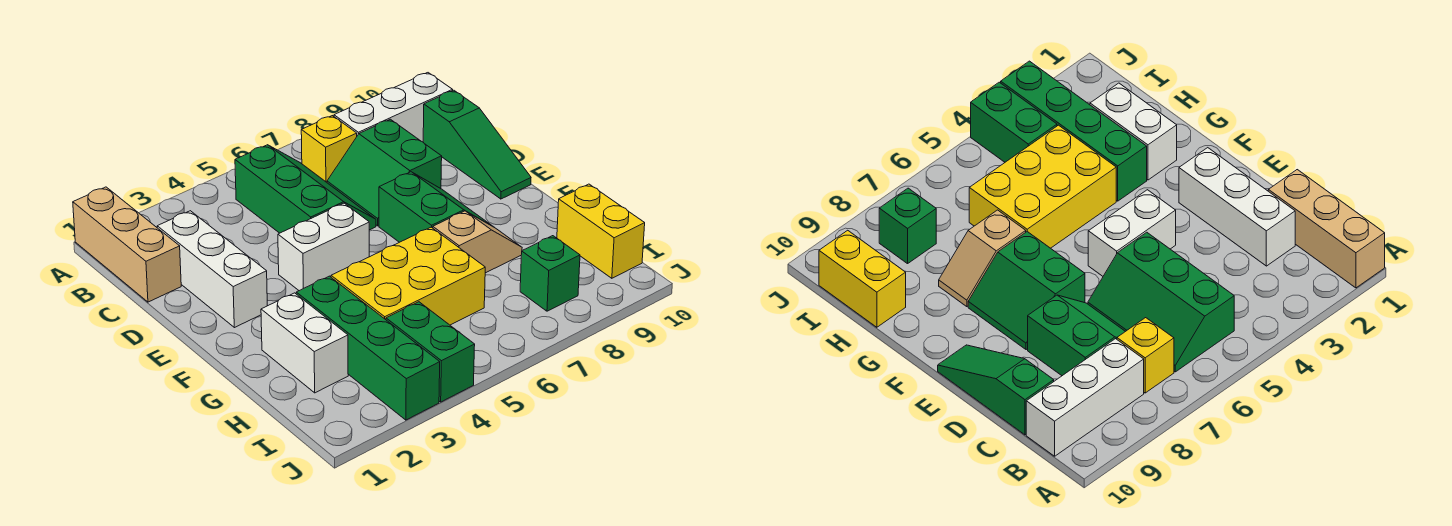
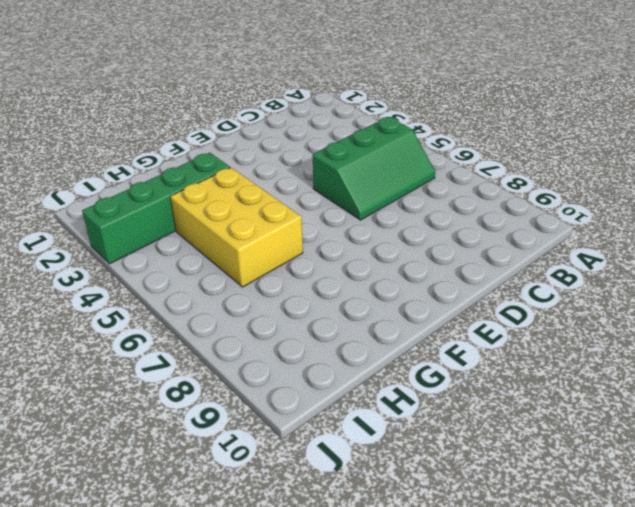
none -> tan brick A1:C1 level 1
none -> yellow brick B7 level 1
none -> white brick B8:B10 level 1

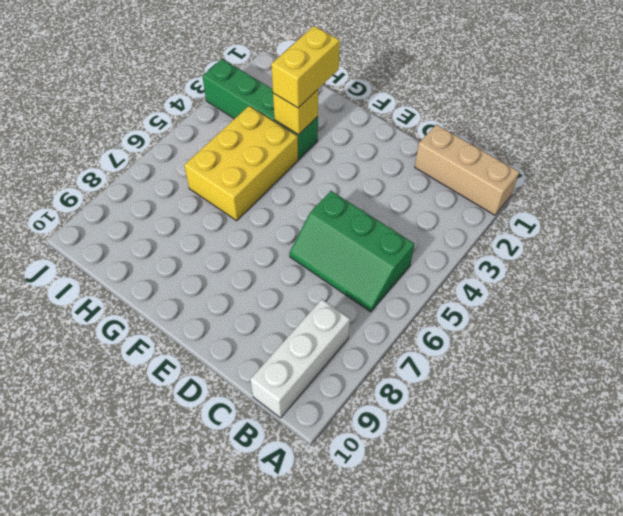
yellow brick G2:G3 level 3 -> yellow brick H10:I10 level 1
yellow brick G3 level 2 -> yellow brick B7 level 1
none -> white brick C2:E2 level 1
none -> green slope C7:D8 level 1 top 8
none -> green slope C10:E10 level 1 top C

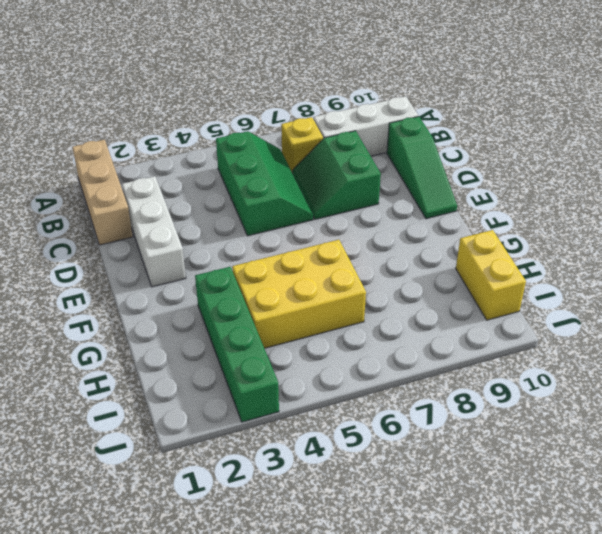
none -> white brick E4:E5 level 1
none -> green slope E7:F8 level 1 top 7
none -> white brick G2:H2 level 1

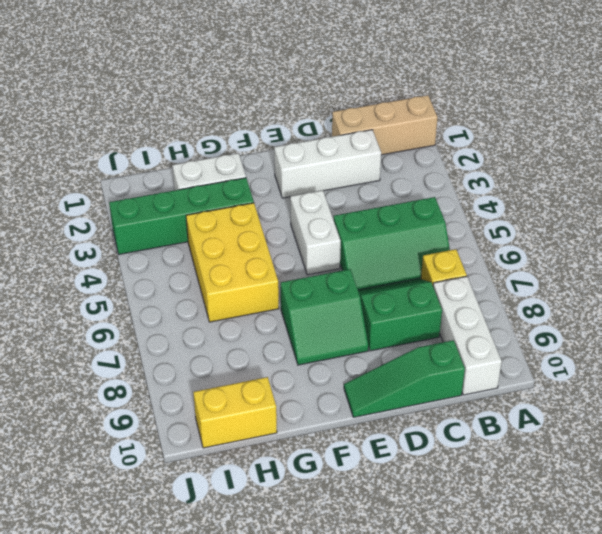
none -> tan slope G7:G8 level 1 top 7
none -> green brick I4:J4 level 1
none -> green brick I8 level 1

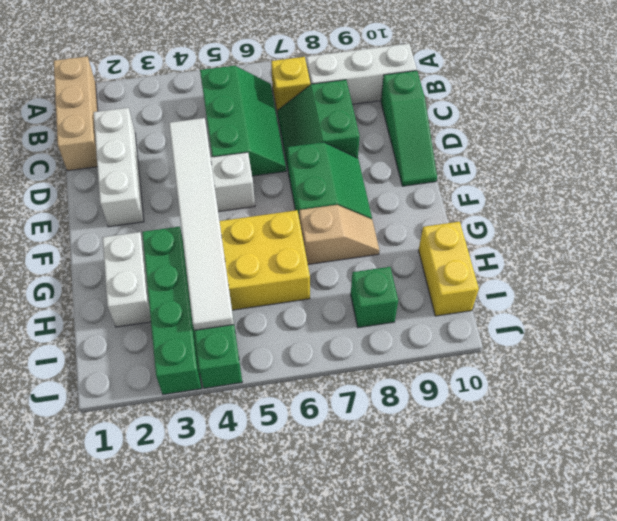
white tile D4:I4 level 2 -> none

